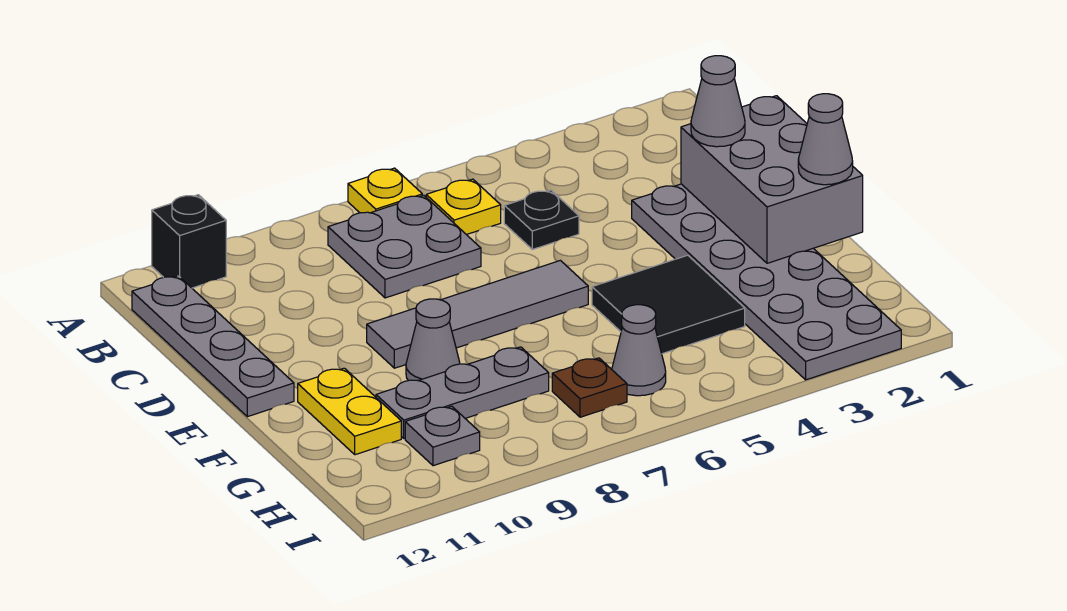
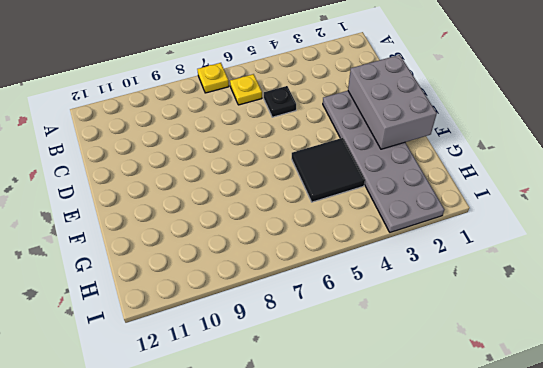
none -> black brick A11 level 1
none -> grey plate B7:C8 level 1
none -> grey plate B12:E12 level 1

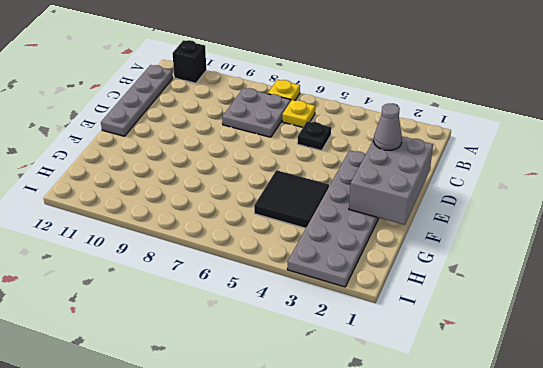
none -> grey tile E6:E9 level 1
none -> grey cone F9 level 1
none -> yellow plate F11:G11 level 1

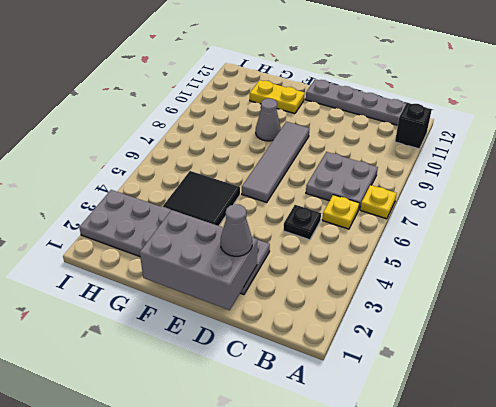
none -> grey plate G8:G10 level 1
none -> grey cone H6 level 1
none -> brown plate H7 level 1

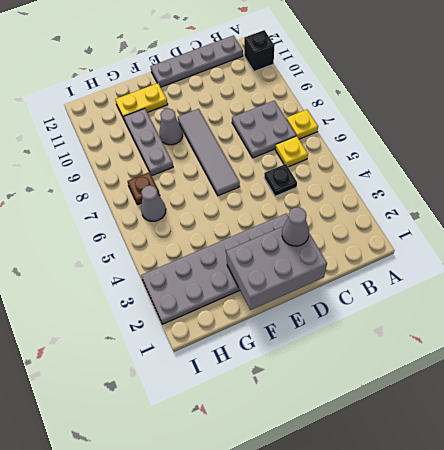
none -> black tile F4:G5 level 1
none -> grey plate H10 level 1
none -> grey cone F1 level 3

